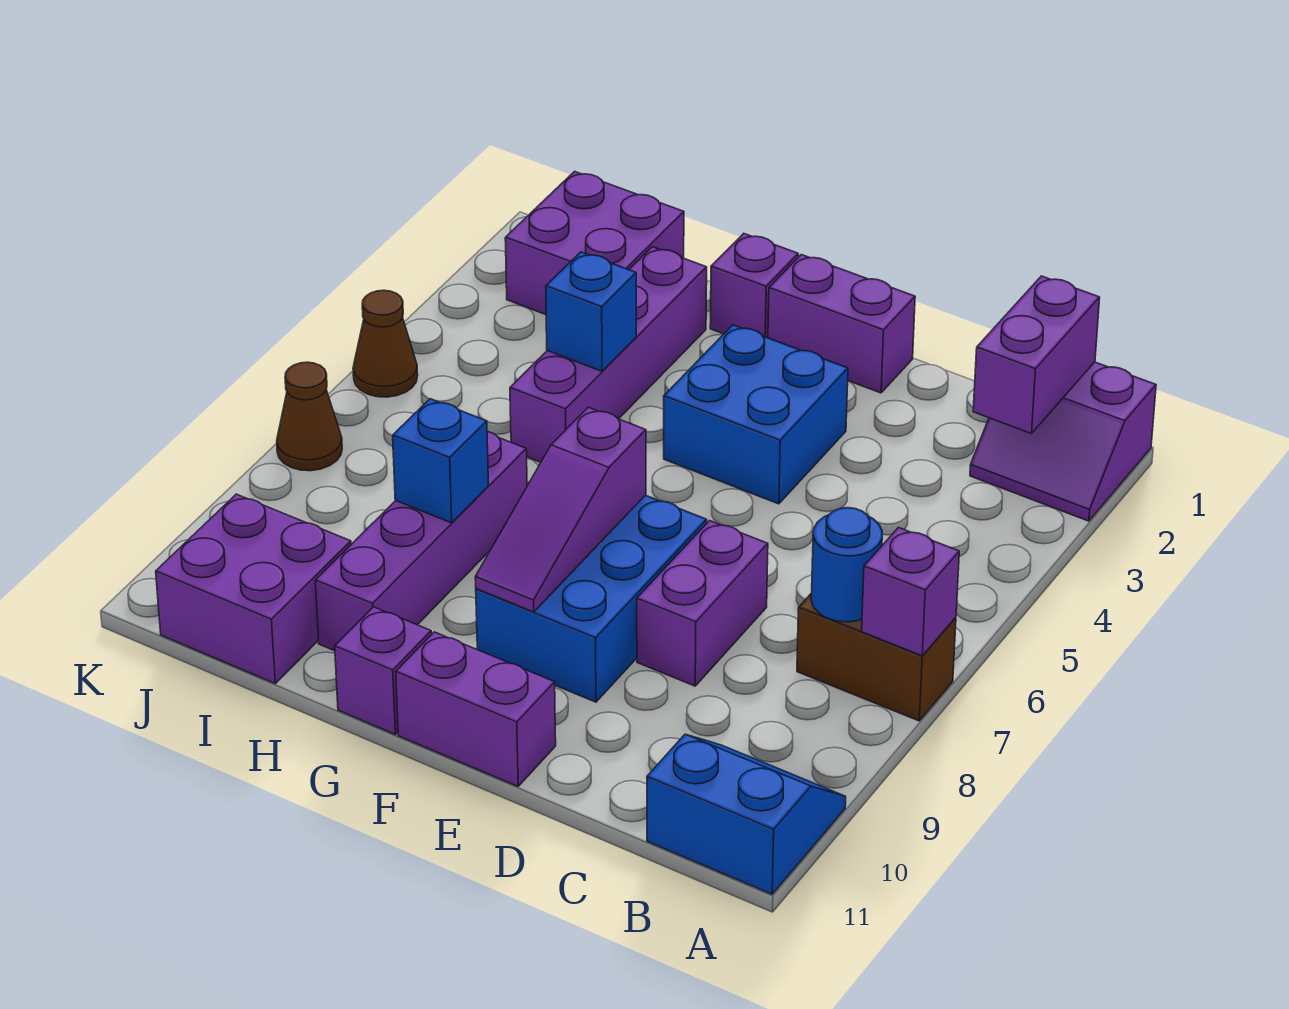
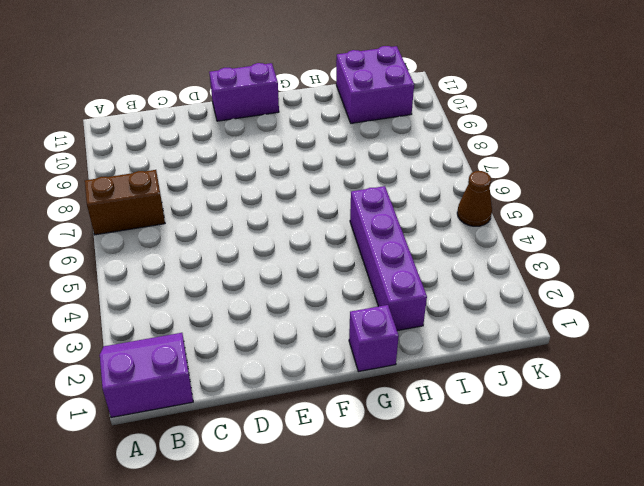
none -> blue slope A10:B11 level 1 top 11
none -> purple brick D7:D8 level 1
none -> purple brick E1:F1 level 1

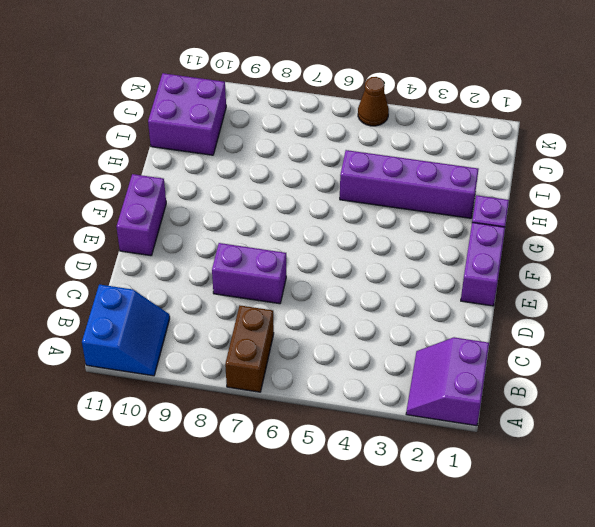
none -> blue brick E3:F4 level 1
none -> blue brick E7:F9 level 1
none -> purple brick G11 level 1

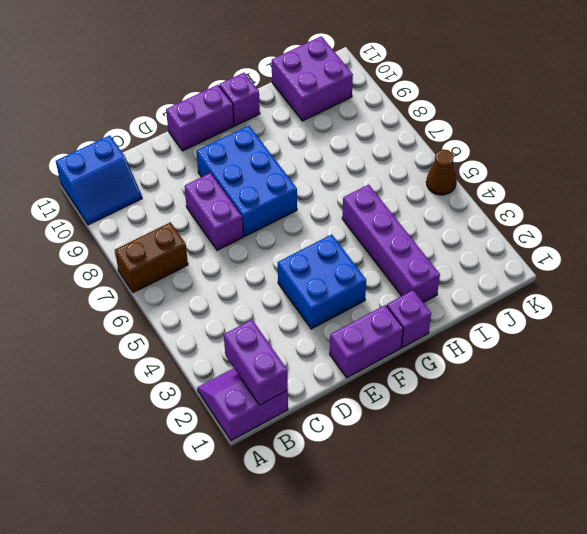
none -> purple brick H7:H10 level 1
none -> purple brick I1:J2 level 1
none -> brown cone K7 level 1

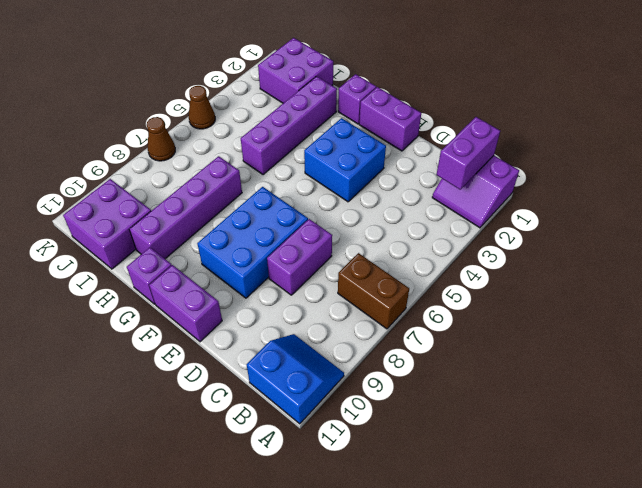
none -> purple brick A7 level 2
none -> blue round brick B7 level 2
none -> purple slope F7:F9 level 2 top 7

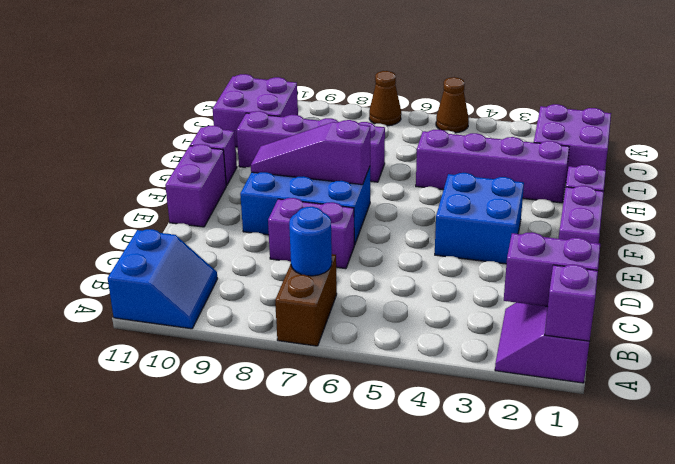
purple brick A1 level 2 -> purple brick A7 level 2
none -> blue brick H4 level 2
none -> blue brick H8 level 2

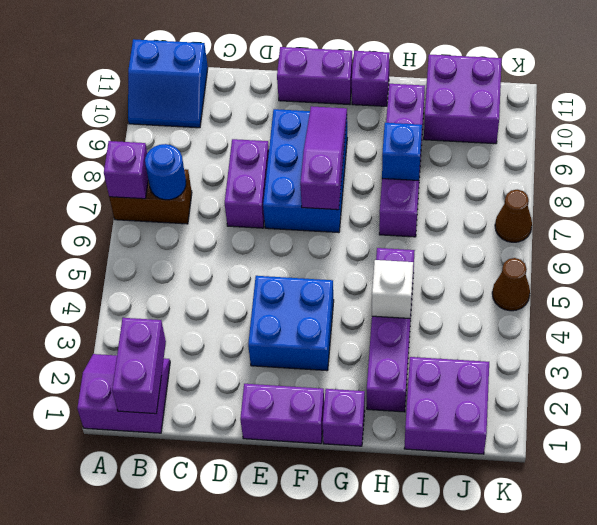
white brick H4 level 2 -> blue brick H4 level 2

